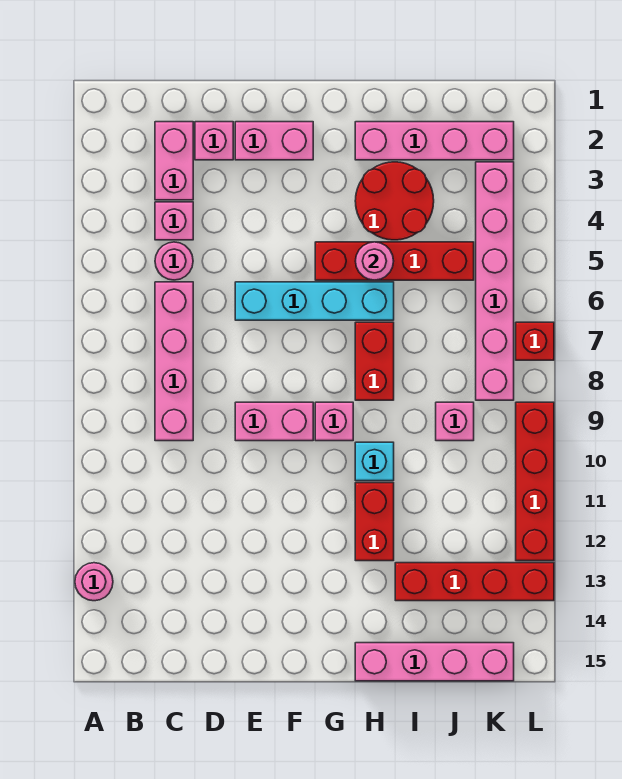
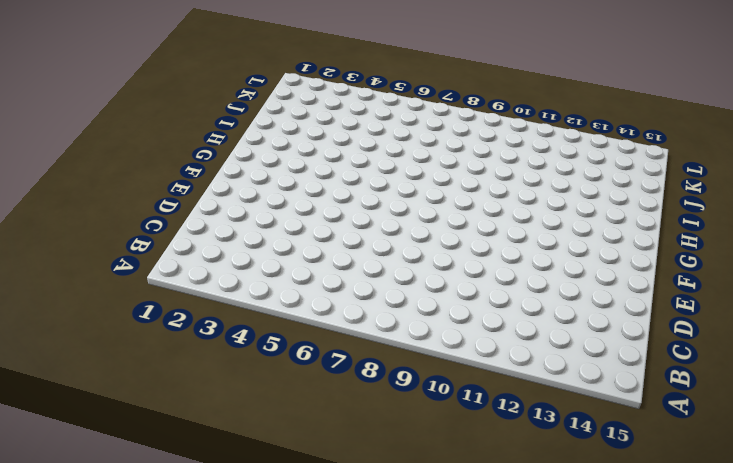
none -> pink round brick A13 level 1
none -> pink brick C2:C3 level 1
none -> pink brick C4 level 1

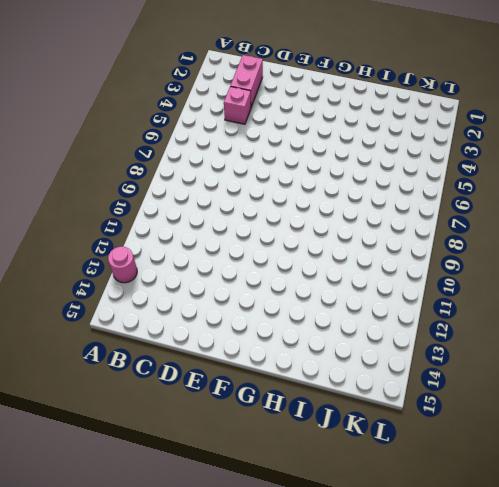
none -> pink round brick C5 level 1
none -> pink brick C6:C9 level 1
none -> pink brick D2 level 1

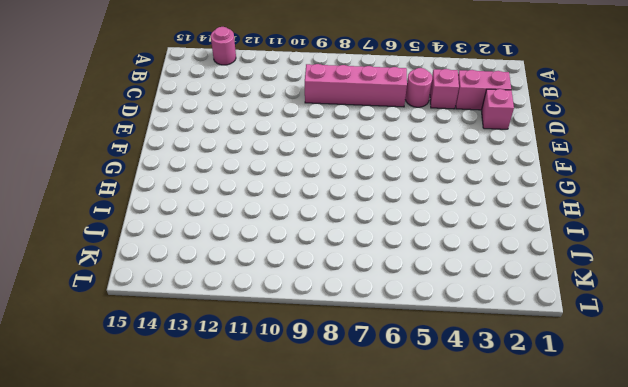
none -> pink brick E2:F2 level 1
none -> cyan brick E6:H6 level 1
none -> pink brick E9:F9 level 1

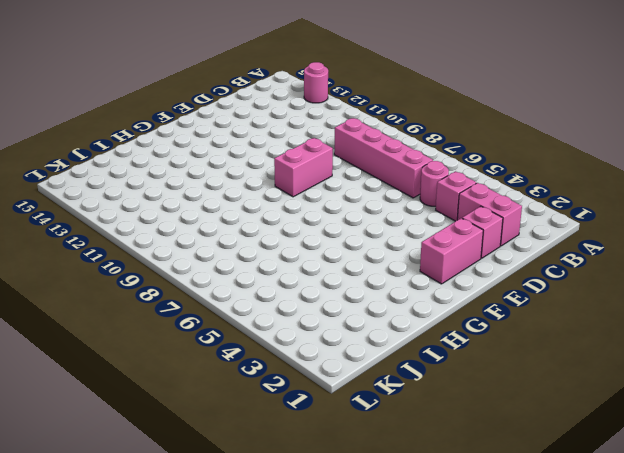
none -> cyan brick E6:H6 level 1
none -> red brick G5:J5 level 1
none -> pink brick G9 level 1

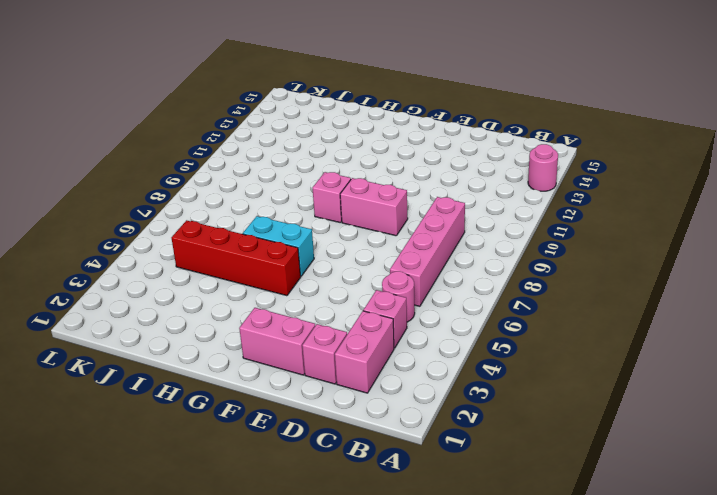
cyan brick G6:H6 level 1 -> cyan brick E6:H6 level 1
none -> pink brick H2:K2 level 1
none -> red round brick H3:I4 level 1
none -> red brick H7:H8 level 1

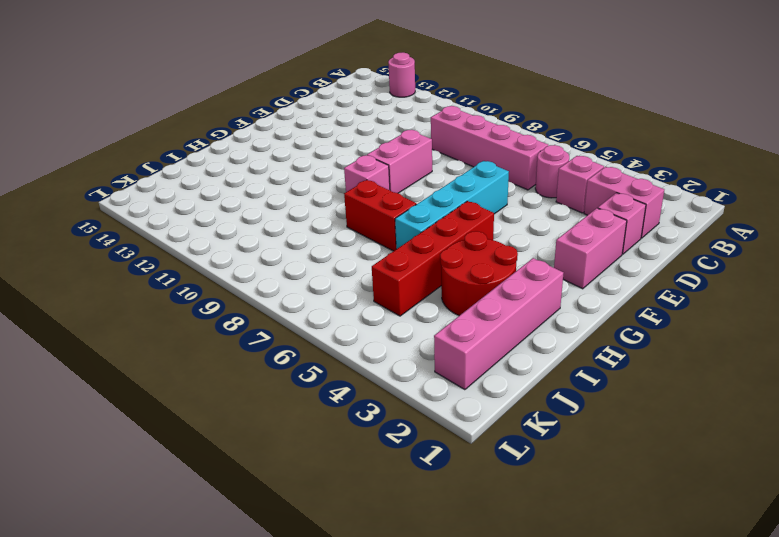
none -> cyan brick H10 level 1
none -> red brick H11:H12 level 1
none -> pink brick H15:K15 level 1

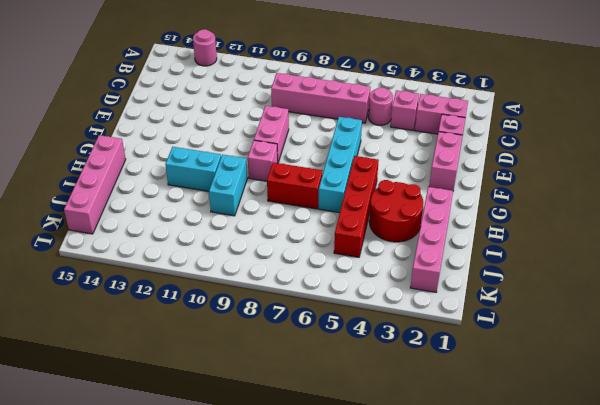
cyan brick H10:I10 level 1 -> cyan brick H10 level 1
cyan brick H11:H12 level 1 -> red brick H11:H12 level 1
none -> red brick I13:L13 level 1
none -> pink brick J9 level 1
none -> pink brick K3:K8 level 1

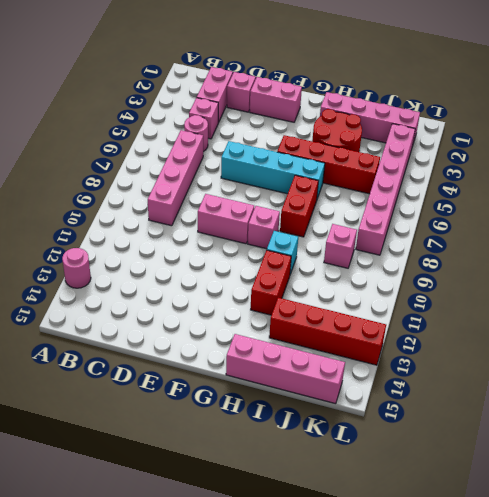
none -> red brick L7 level 1
none -> red brick L9:L12 level 1
none -> pink round brick H5 level 2

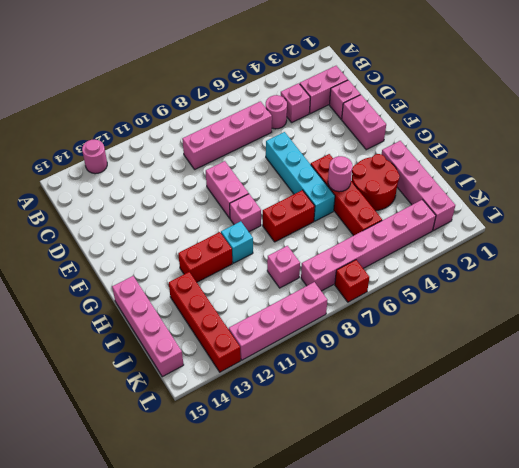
pink brick L9:L12 level 1 -> red brick L9:L12 level 1

